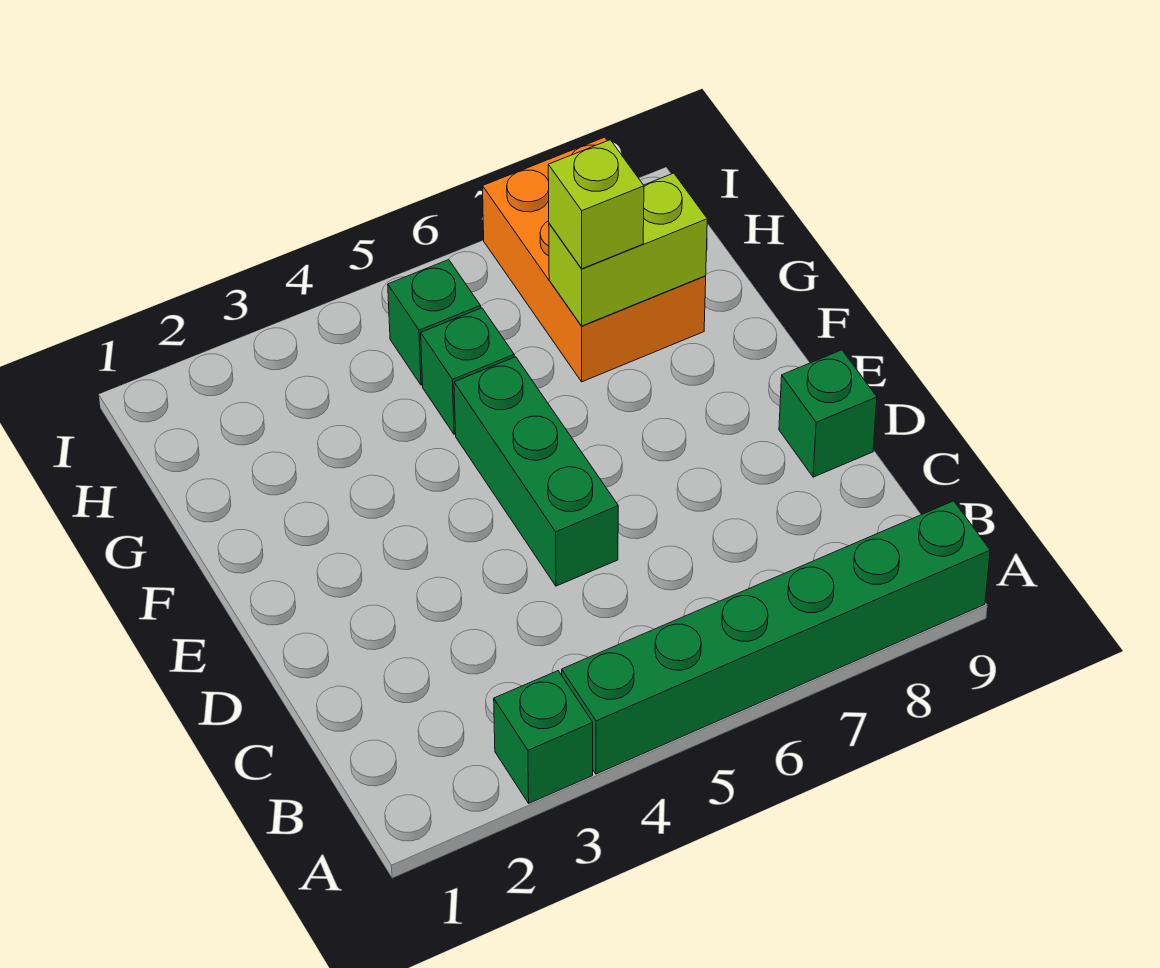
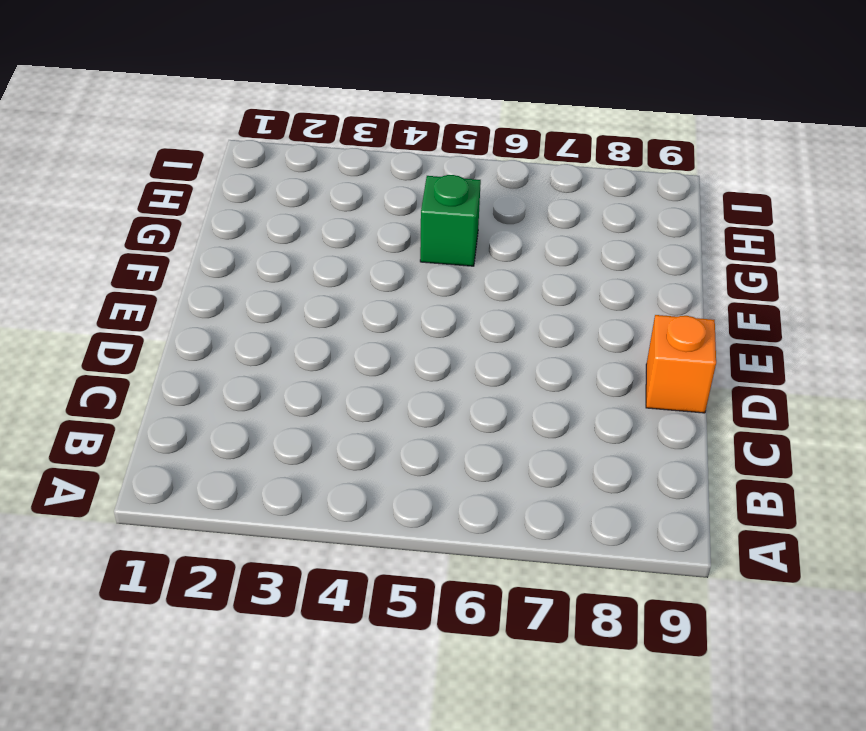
orange brick D9 level 1 -> green brick D9 level 1
none -> green brick A3 level 1
none -> green brick A4:A9 level 1

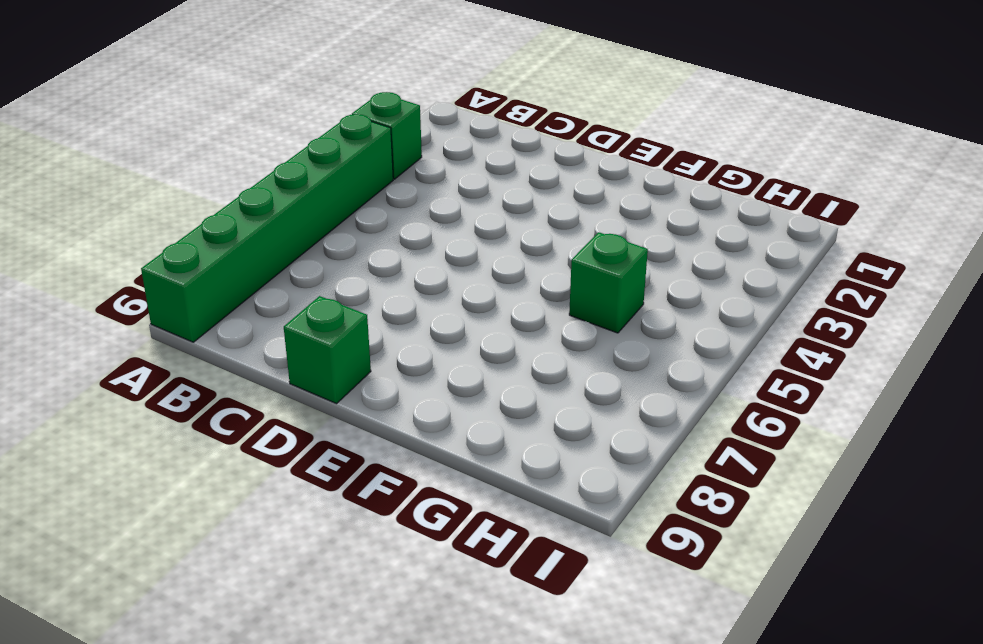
none -> green brick D5:F5 level 1
none -> orange brick G7:I8 level 1

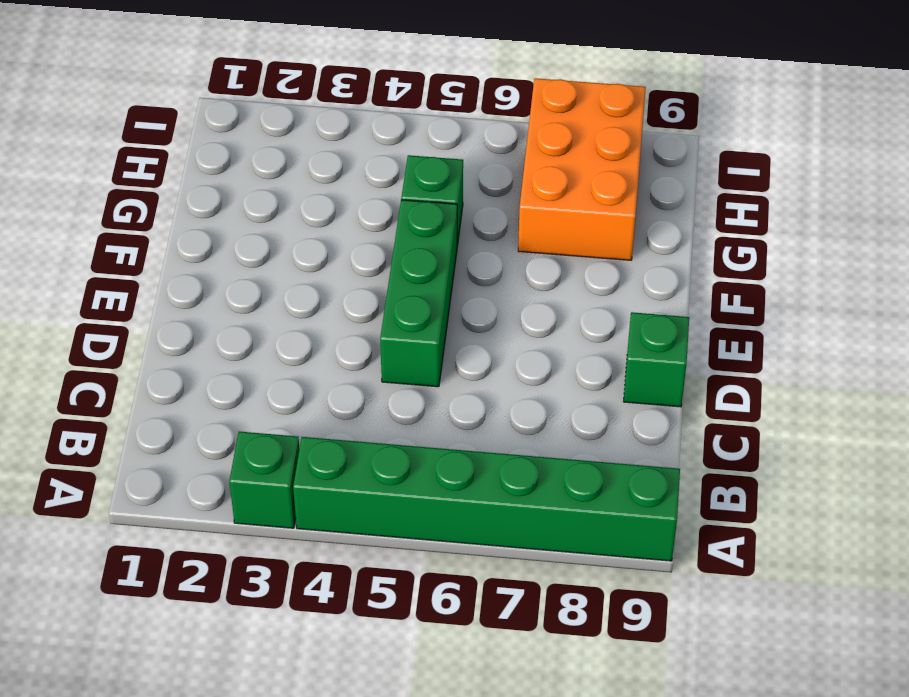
none -> green brick H5 level 1
none -> lime brick G7:G8 level 2

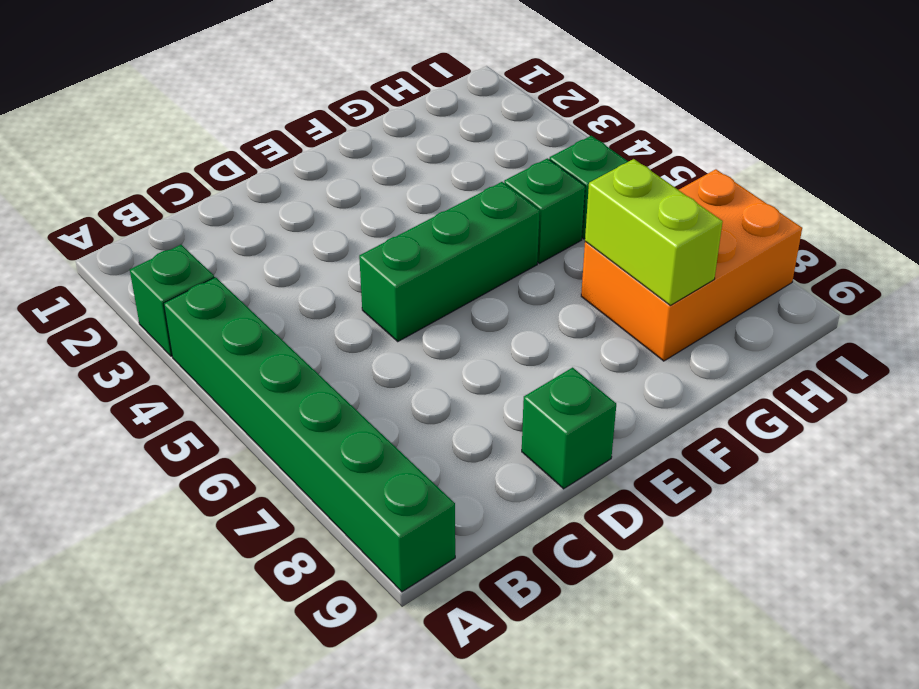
none -> lime brick G7 level 3

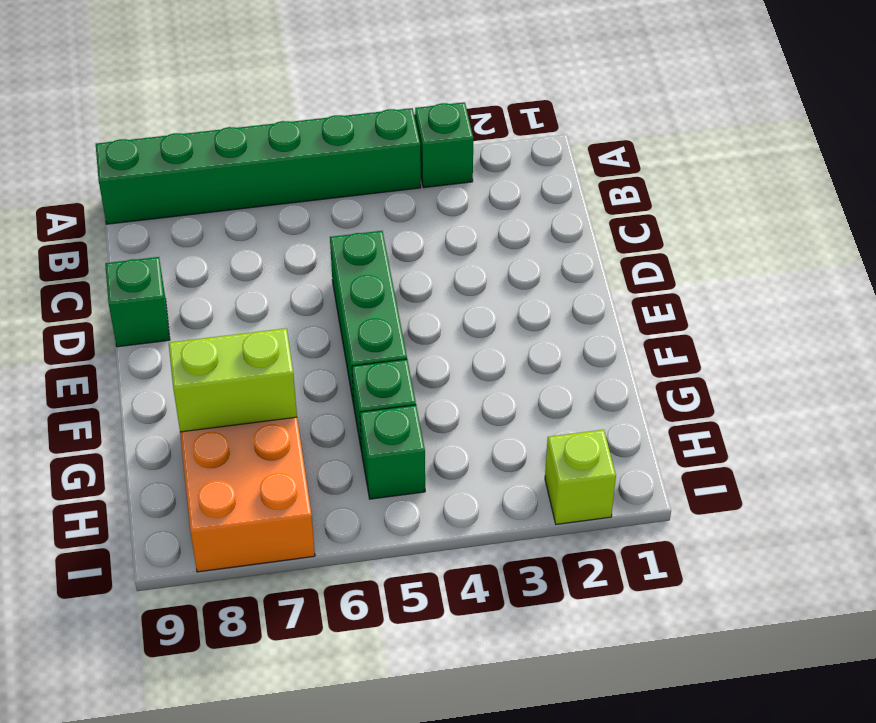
lime brick I2 level 1 -> lime brick G7 level 3

